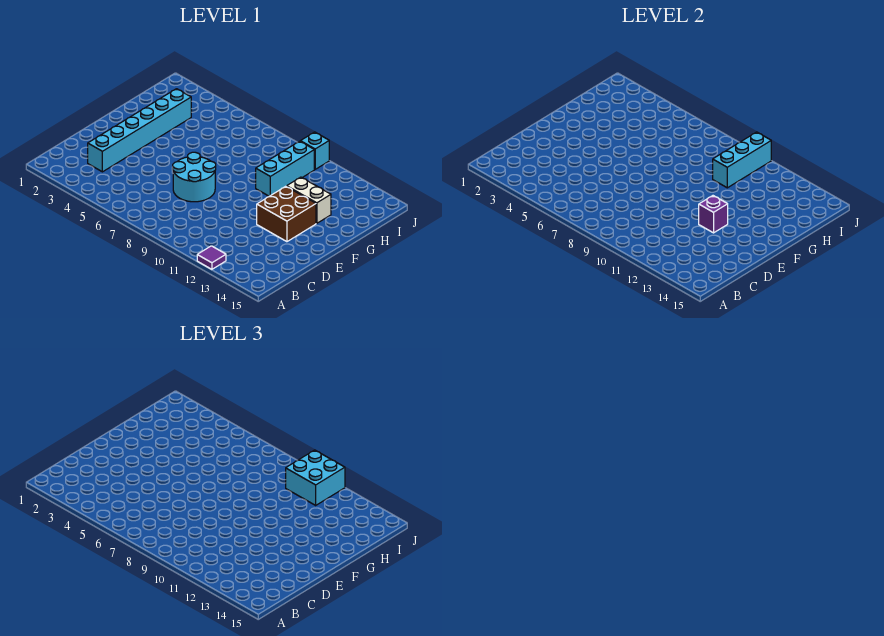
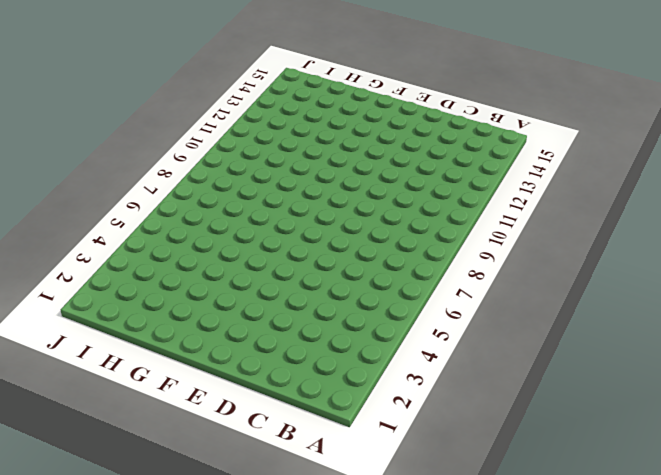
none -> purple tile A12 level 1
none -> cyan brick C3:H3 level 1

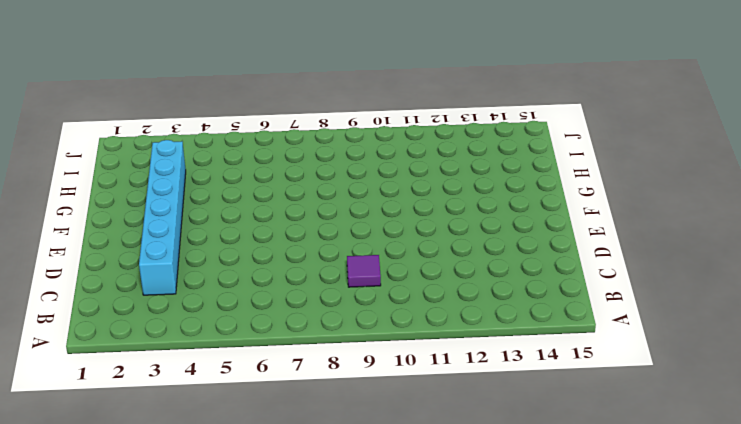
purple tile C9 level 1 -> purple tile A12 level 1
none -> cyan round brick D7:E8 level 1
none -> brown brick E12:F13 level 1

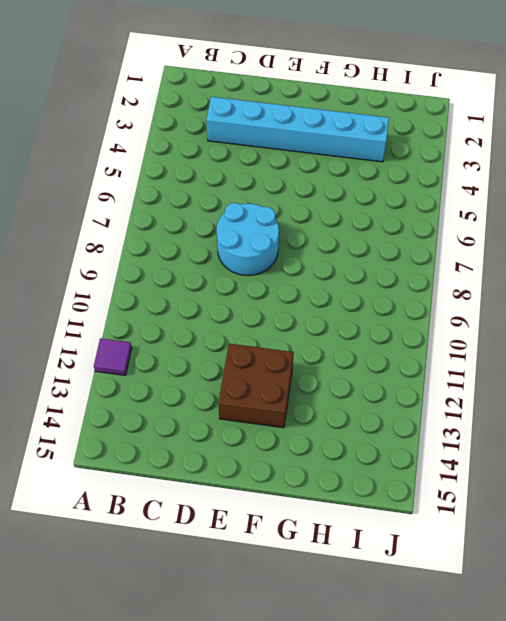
none -> cyan brick G10:I10 level 1
none -> white brick G12:G13 level 1

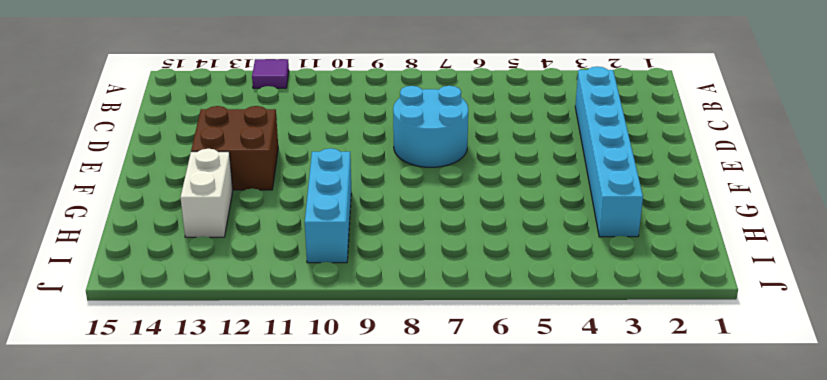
white brick G13:H13 level 1 -> white brick G12:G13 level 1
none -> cyan brick J10 level 1
none -> purple brick E12 level 2

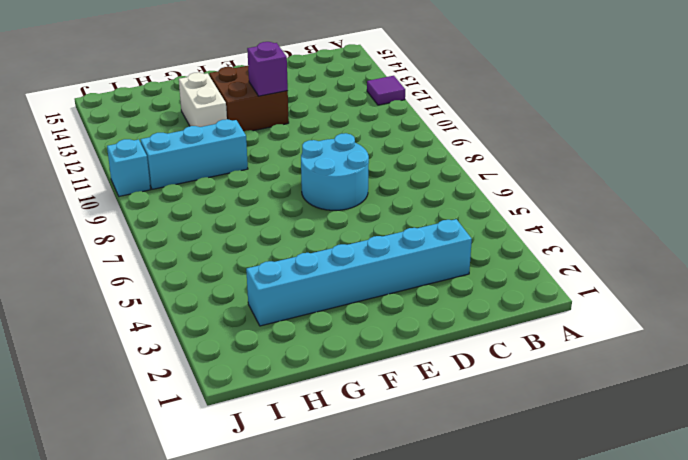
none -> cyan brick H10:J10 level 2
none -> cyan brick I10:J11 level 3

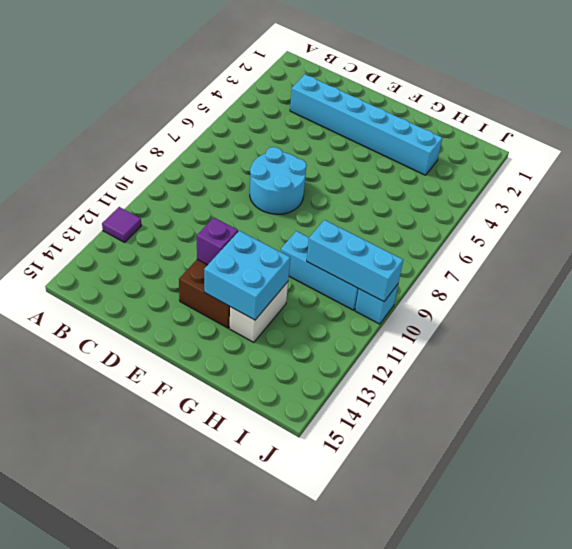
cyan brick F12:G13 level 2 -> cyan brick I10:J11 level 3

